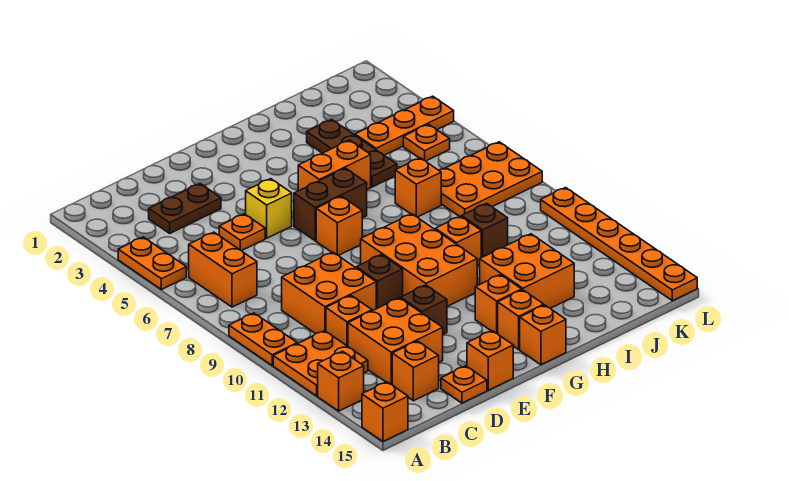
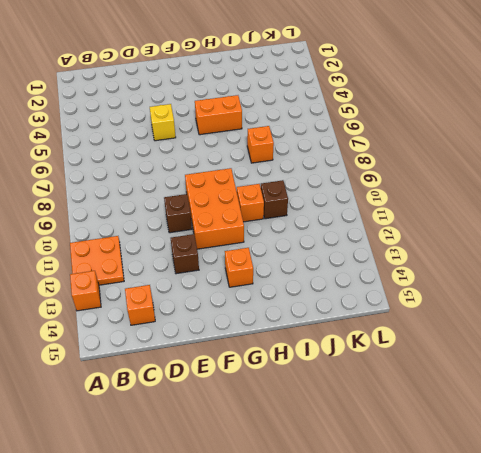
none -> orange plate A4:A5 level 1
none -> orange plate A9:A10 level 1
none -> orange brick A15 level 1
none -> orange brick B6:B7 level 1

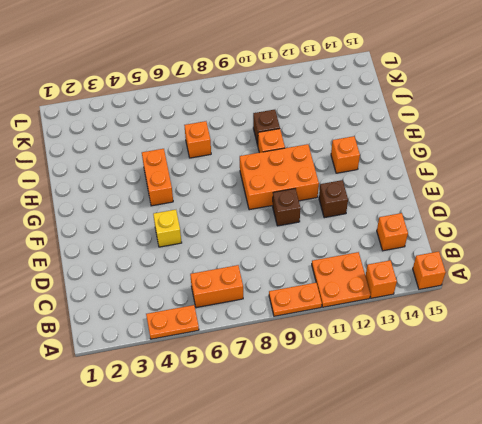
none -> brown plate C3:D3 level 1
none -> orange brick C9:D10 level 1
none -> orange brick C11 level 1
none -> orange brick C12:D13 level 1

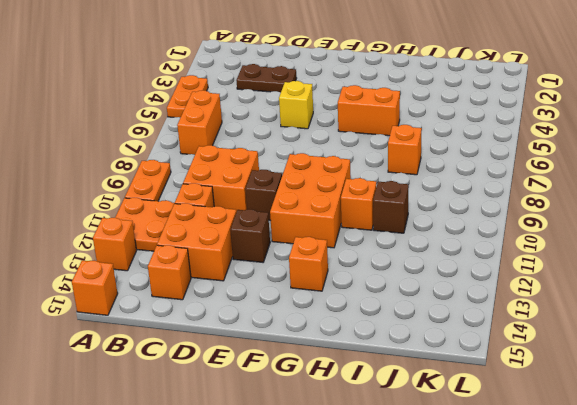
none -> orange plate D5 level 1
none -> orange plate D15 level 1
none -> orange brick E15 level 1
none -> brown brick F6:G6 level 1

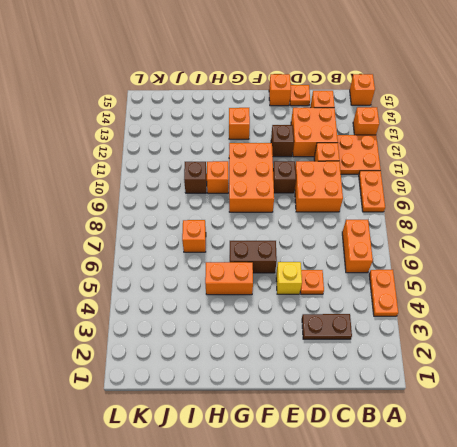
none -> orange brick F7 level 1
none -> orange brick G14 level 1
none -> orange brick G15 level 1
none -> orange brick H12:I13 level 1

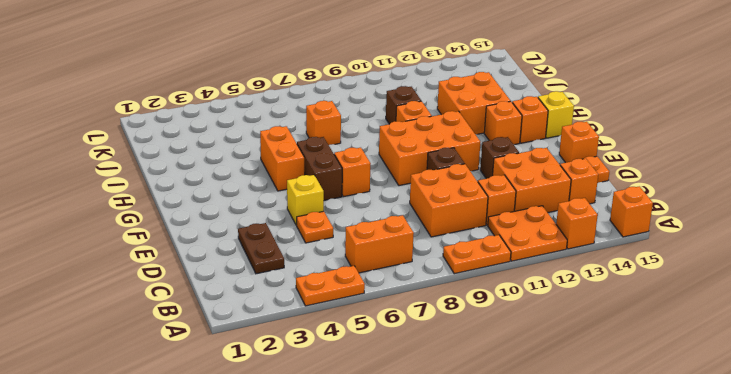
yellow brick G15 level 1 -> orange brick G15 level 1
none -> brown plate I3:I5 level 1
none -> orange plate J4:L4 level 1
none -> orange plate J7:L8 level 1
none -> orange plate K5 level 1

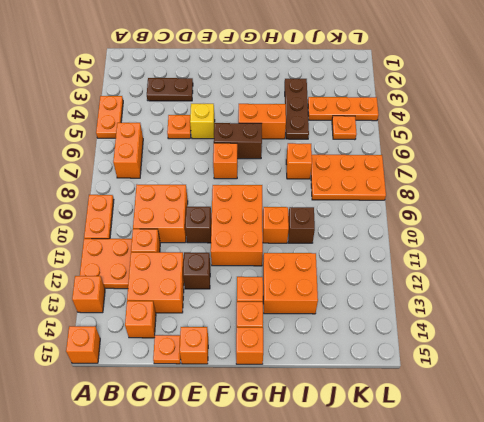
none -> orange plate L10:L15 level 1

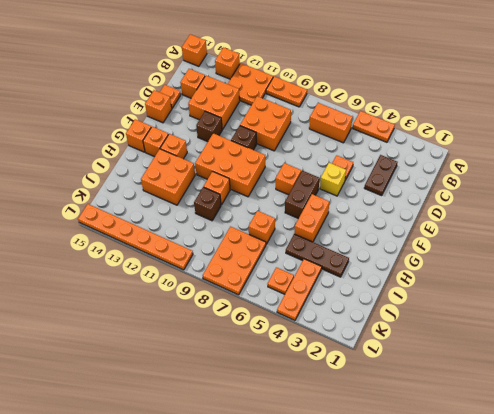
none -> orange brick C11 level 1

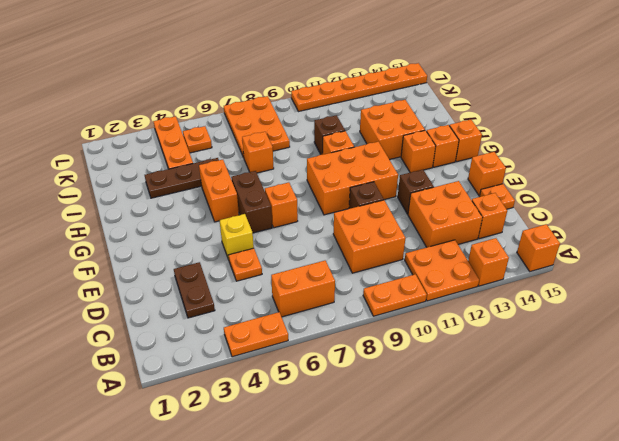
none -> orange brick C11 level 1

